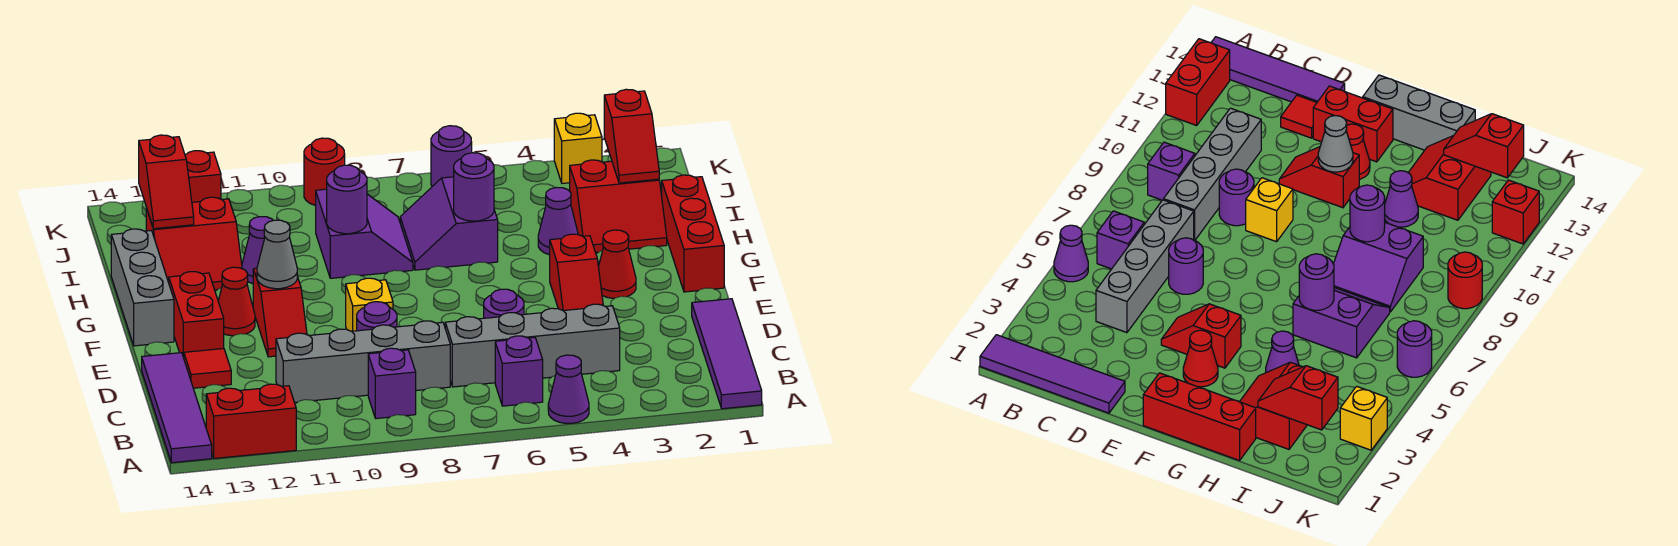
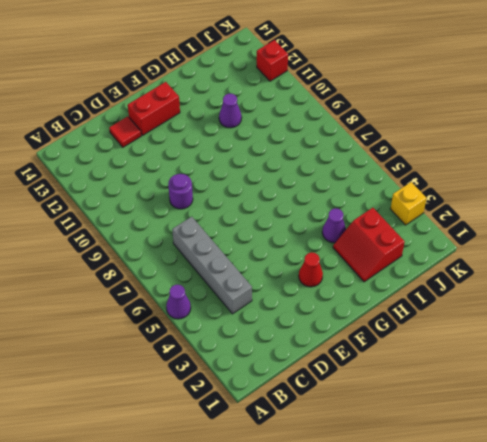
none -> purple tile A1:D1 level 1
none -> red brick A12:A13 level 1
none -> purple tile A14:D14 level 1
none -> purple brick B6 level 1

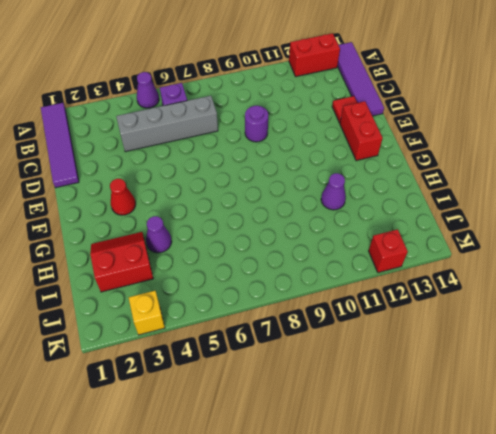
none -> purple brick B9 level 1
none -> grey brick C8:C11 level 1
none -> purple round brick D6 level 1
none -> red slope E4:F4 level 1 top F

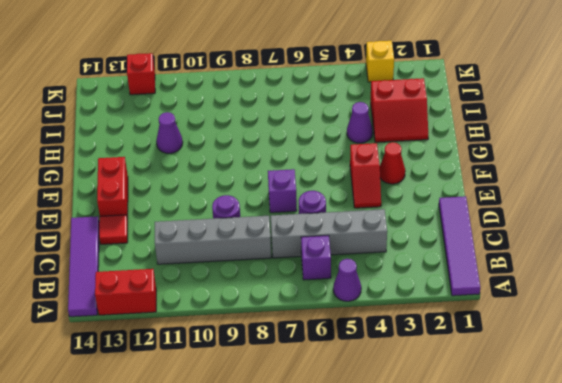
purple brick E7 level 1 -> purple brick B9 level 1
none -> yellow brick E9 level 1
none -> red slope E11:F11 level 1 top F
none -> red brick F1:H1 level 1
none -> red cone F12 level 1

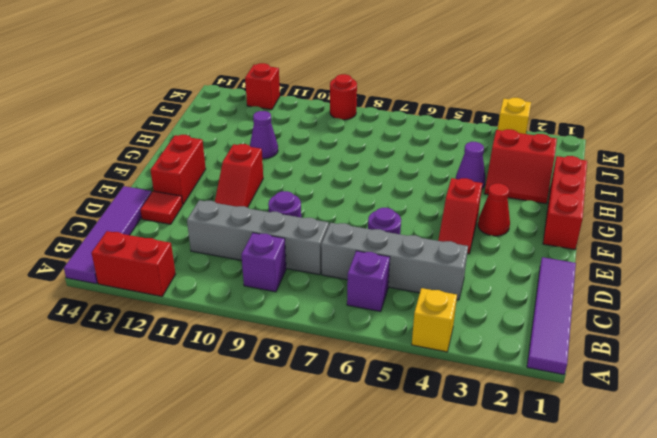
yellow brick A4 level 1 -> yellow brick E9 level 1
none -> purple cone A5 level 1
none -> red cone F12 level 1
none -> grey brick F14:H14 level 1
none -> purple slope H6:I7 level 1 top 6

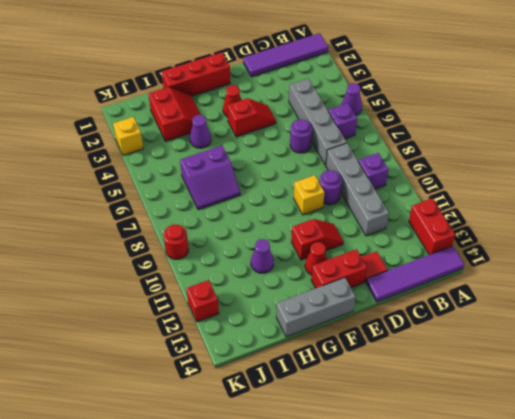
none -> purple slope H8:I9 level 1 top 9
none -> red slope H12:I13 level 1 top I
none -> purple round brick K6 level 1
none -> grey cone F11 level 2

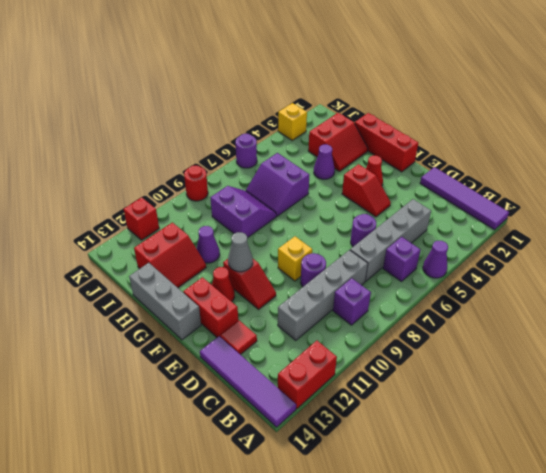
none -> purple round brick H6 level 2
none -> purple round brick H9 level 2
none -> red slope I2:J2 level 2 top J
none -> red slope I13:J13 level 2 top J

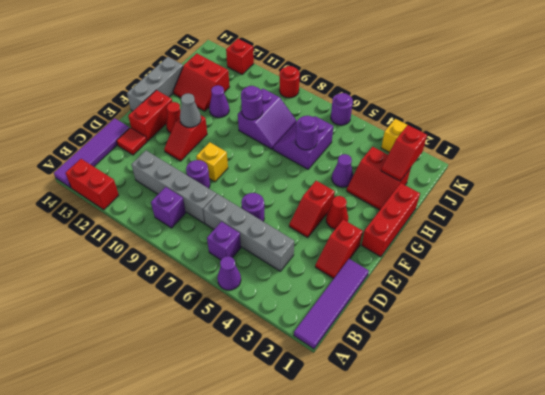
red slope D2:E2 level 1 top E -> red slope I13:J13 level 2 top J

